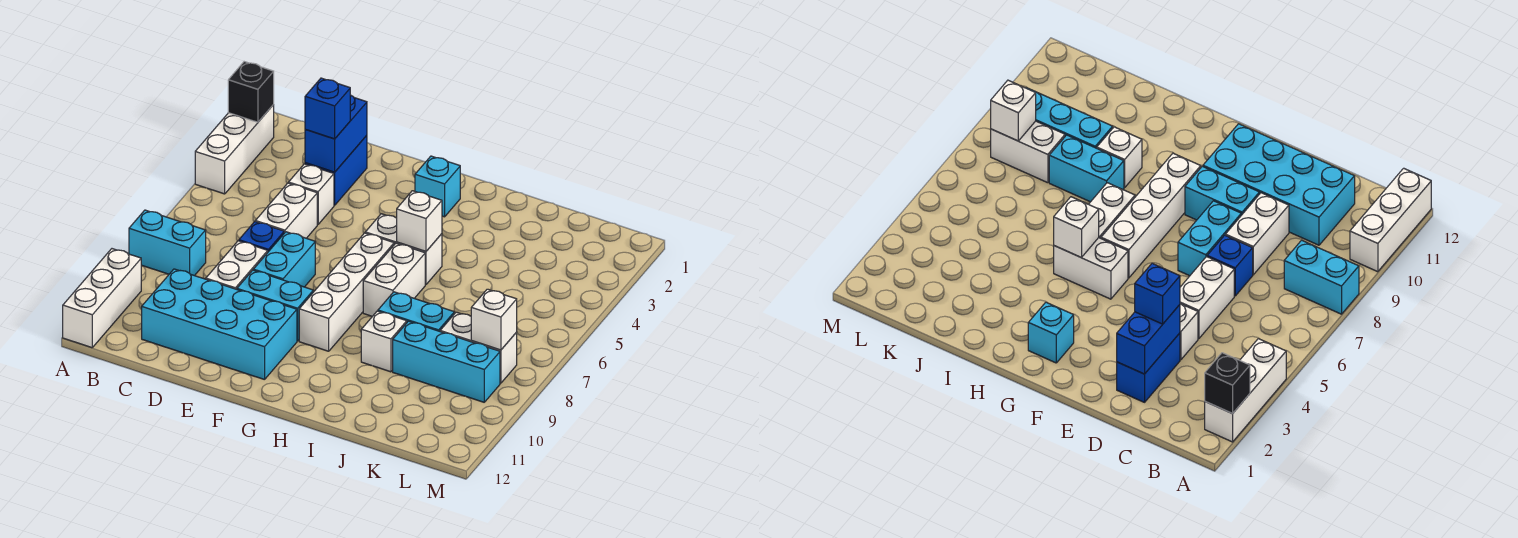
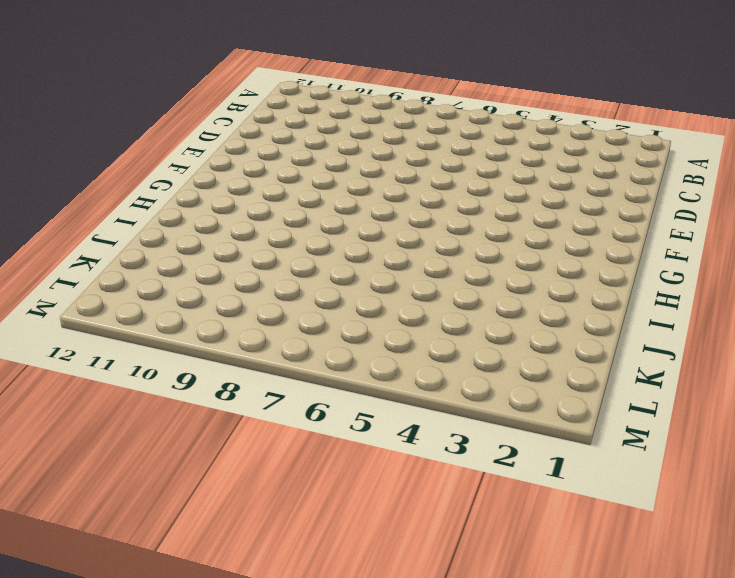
none -> white brick A2:A4 level 1
none -> cyan brick A8:B8 level 1
none -> white brick A10:A12 level 1

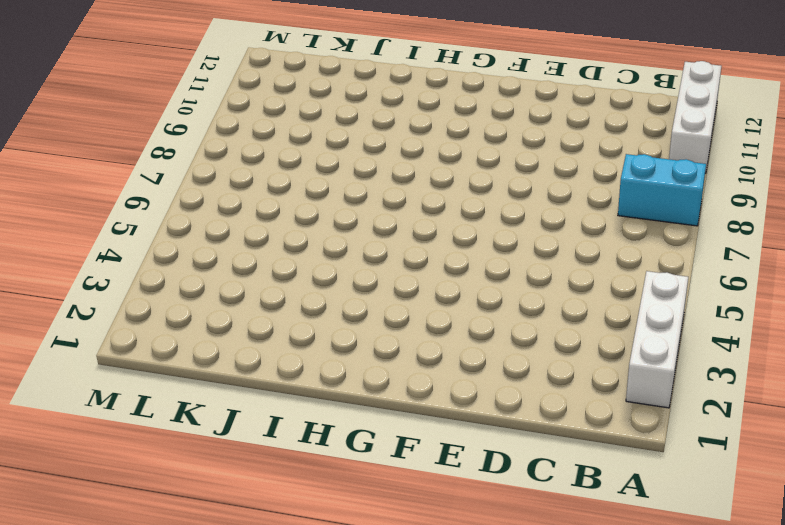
none -> cyan brick C10:F11 level 1
none -> blue brick D2:D3 level 1
none -> white brick D4 level 1

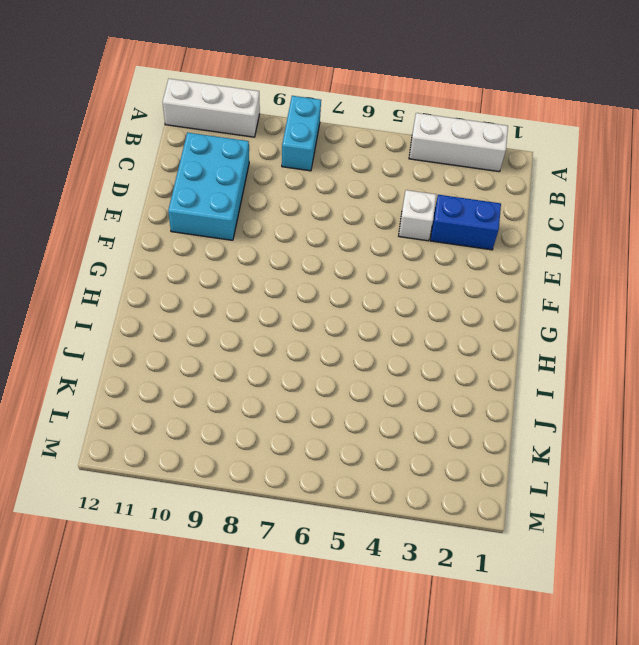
cyan brick C10:E11 level 1 -> cyan brick C10:F11 level 1
none -> white brick D5:D6 level 1
none -> blue brick D7 level 1
none -> white brick D8:D9 level 1

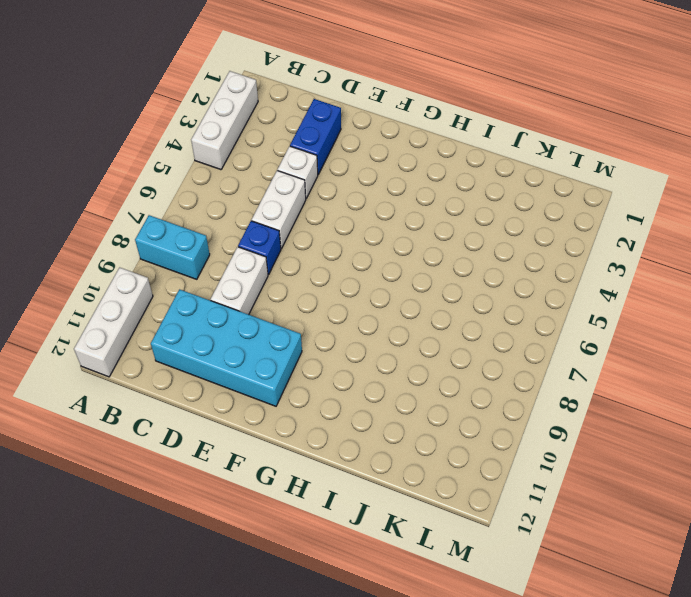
none -> cyan brick E7:E8 level 1
none -> cyan brick E9:F9 level 1
none -> cyan brick G2 level 1

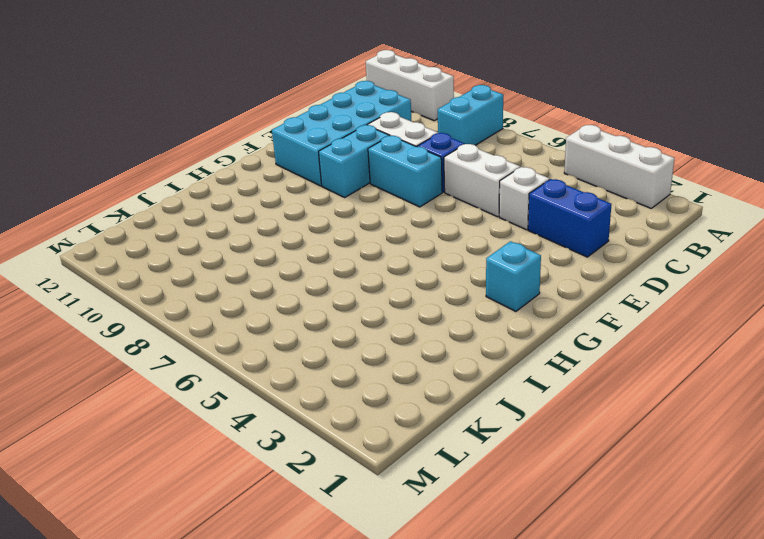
none -> white brick G5:H5 level 1
none -> white brick G6:G9 level 1
none -> white brick H6:H7 level 1

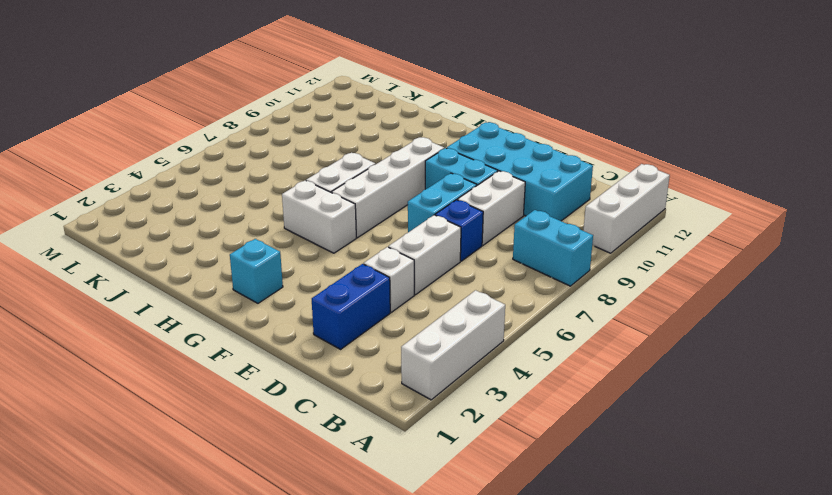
none -> cyan brick I8:J8 level 1
none -> white brick I9 level 1
none -> cyan brick J9:L9 level 1

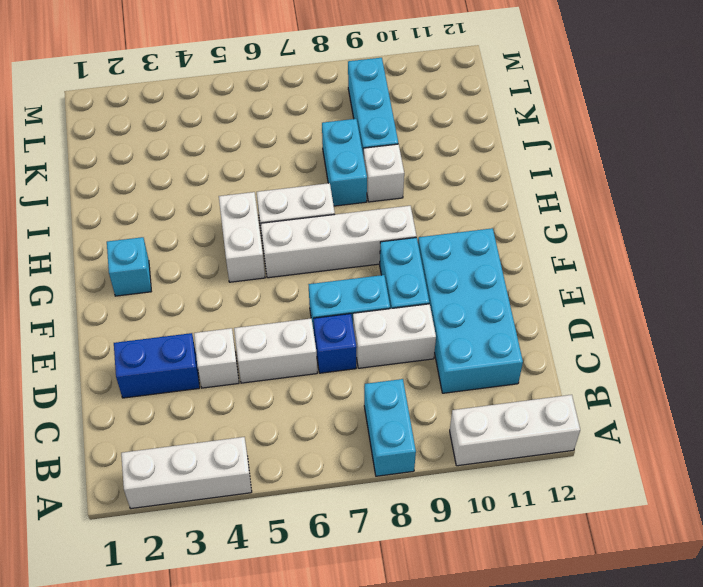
none -> white brick K8:L8 level 1
none -> black brick A2 level 2
none -> blue brick D2:D3 level 2

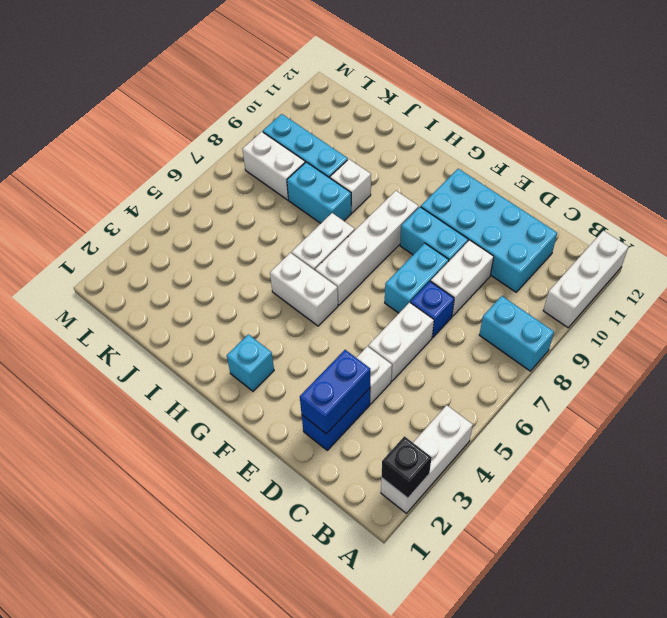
none -> white brick H5 level 2
none -> white brick L8 level 2
none -> blue brick D3 level 3

